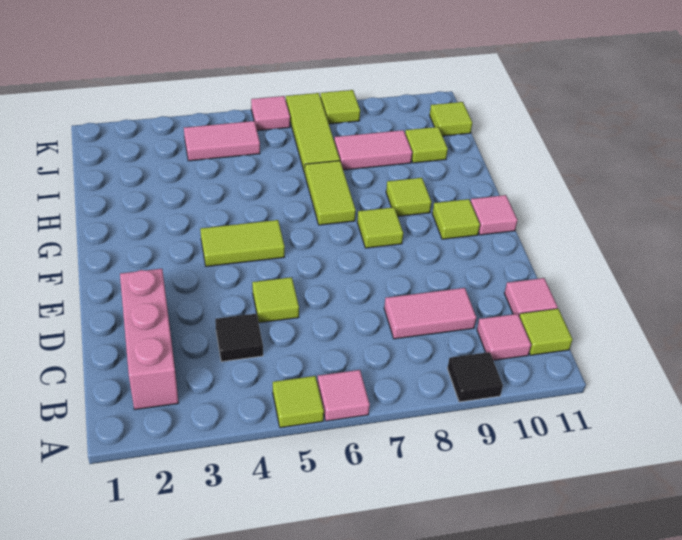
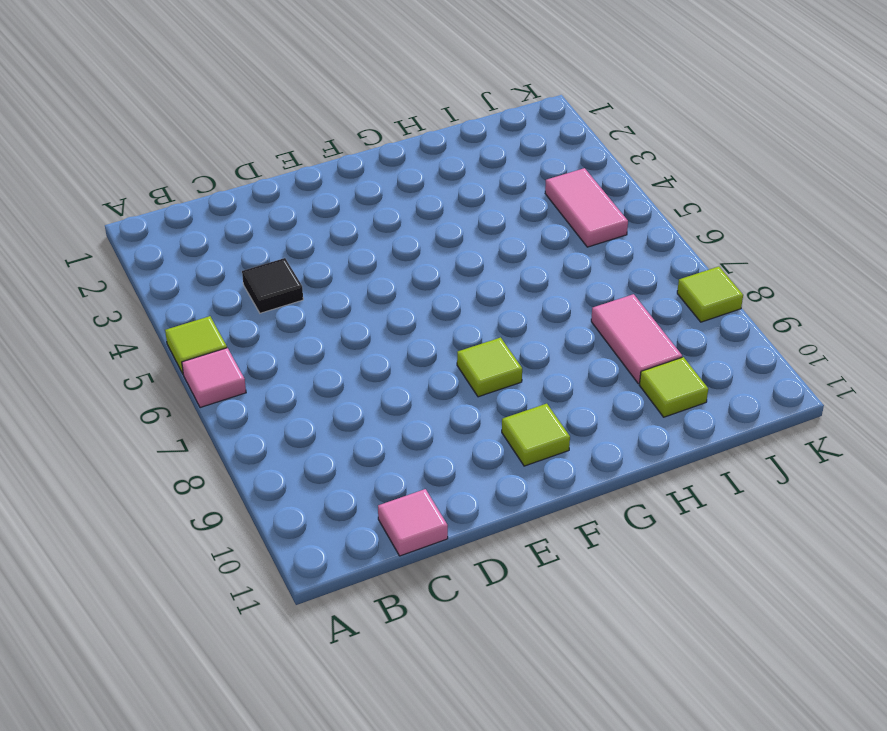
none -> black tile A9 level 1
none -> pink brick B2:D2 level 1
none -> pink tile B10 level 1

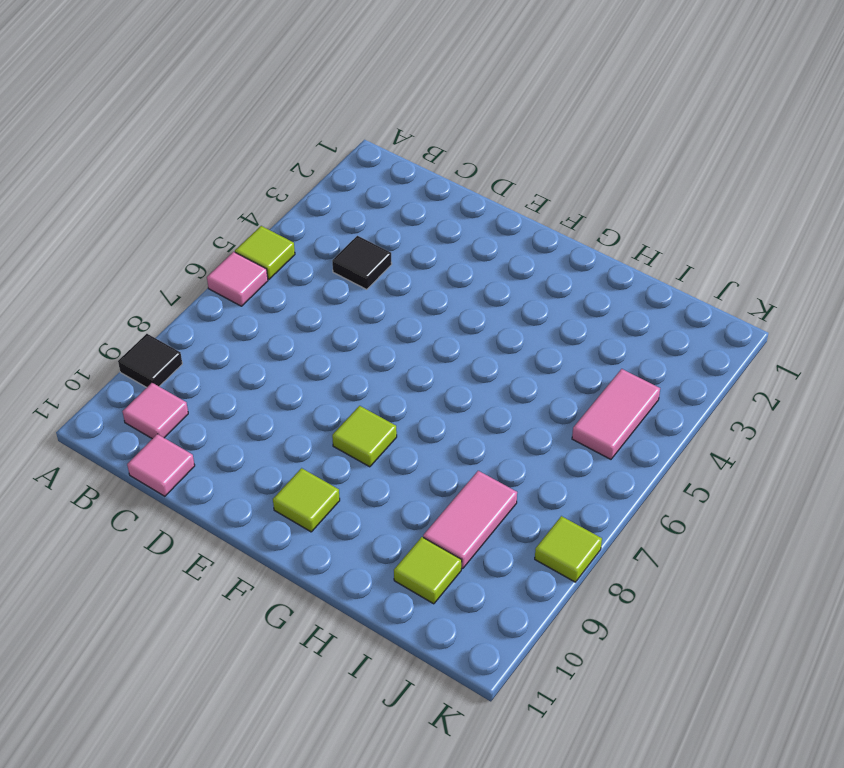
none -> pink brick B2:D2 level 1
none -> lime tile B11 level 1
none -> pink tile C8:C9 level 1

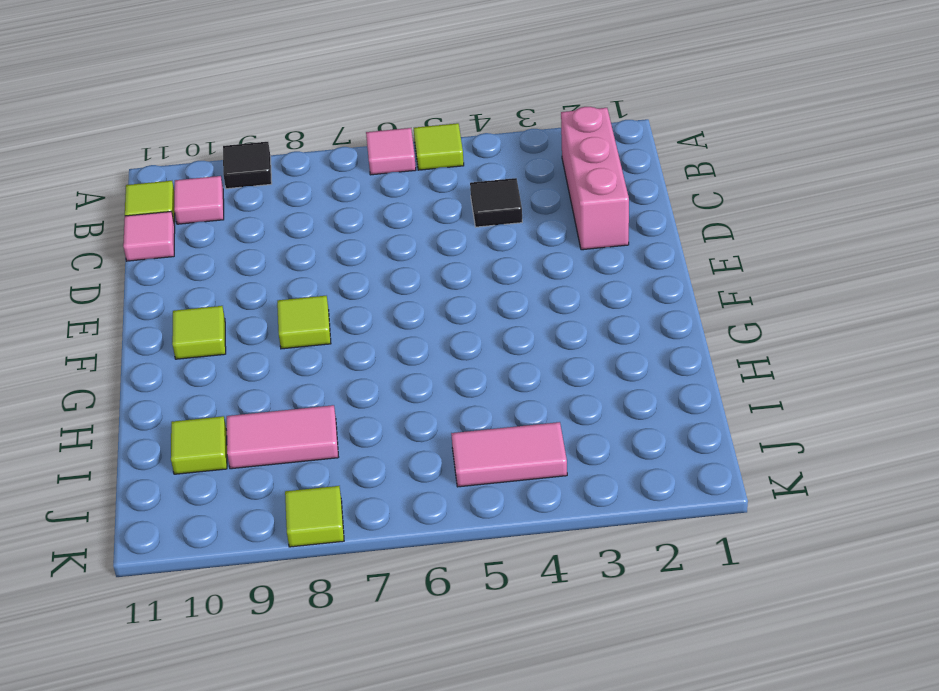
none -> pink tile C8:C9 level 1
none -> lime tile D5 level 1
none -> lime tile F4:F5 level 1

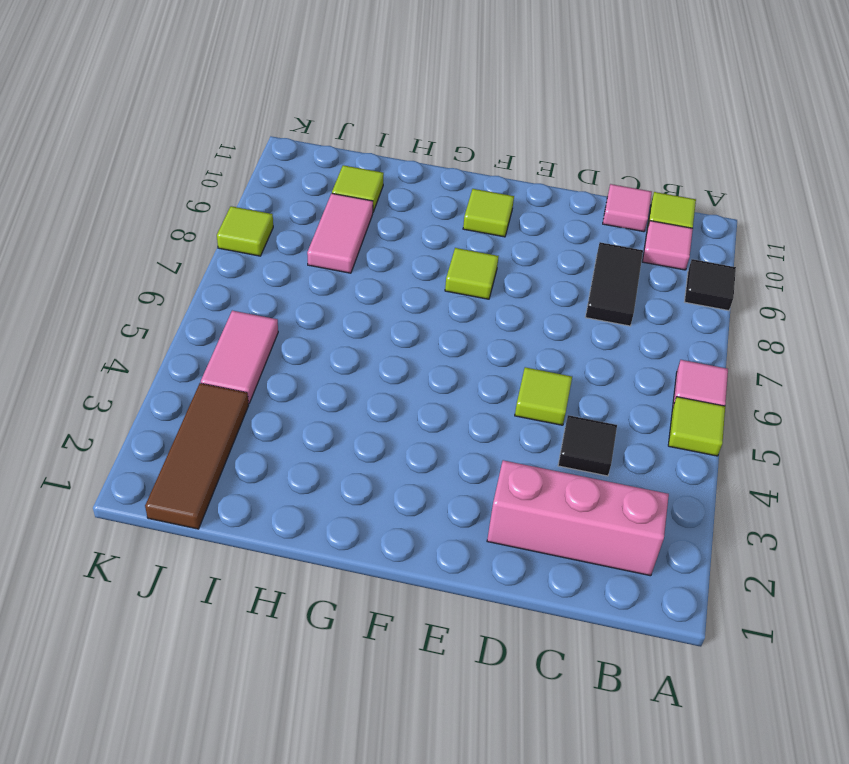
black tile C8:C9 level 1 -> pink tile C8:C9 level 1
brown tile J1:J3 level 1 -> none
none -> lime tile F4:F5 level 1
none -> pink tile F11 level 1
none -> lime tile G7:H7 level 1

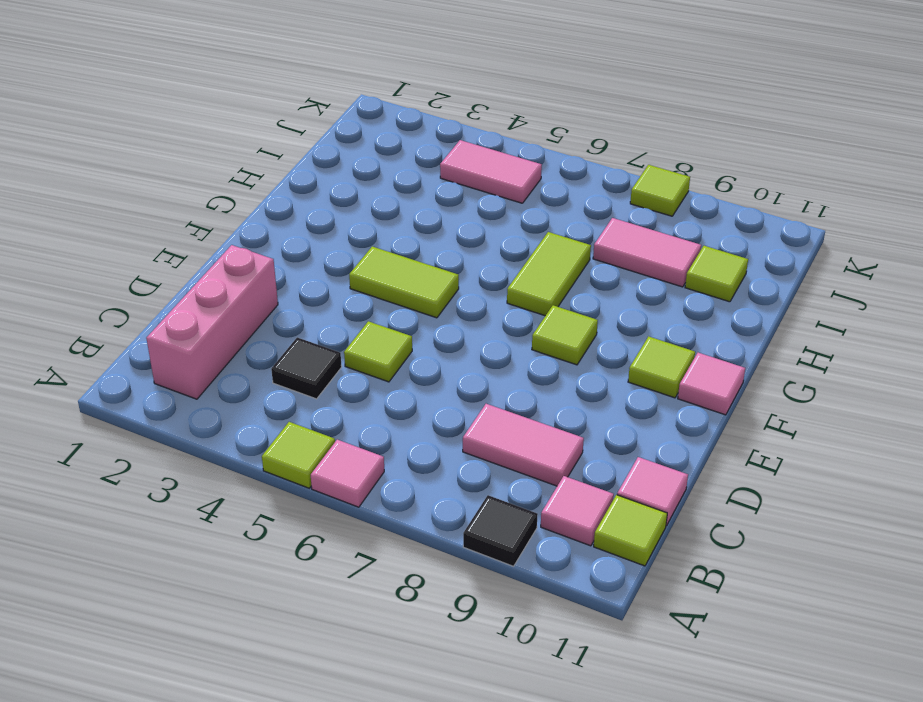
none -> lime tile G9 level 1
none -> lime tile I7:K7 level 1
none -> lime tile J11 level 1

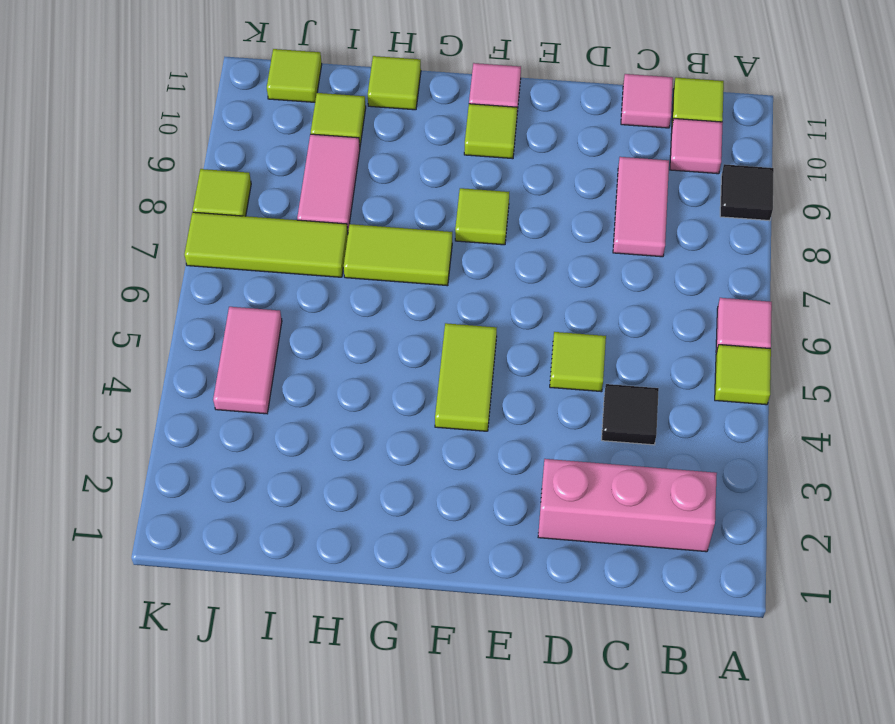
lime tile H11 level 1 -> lime tile G9 level 1
none -> pink tile K6 level 1

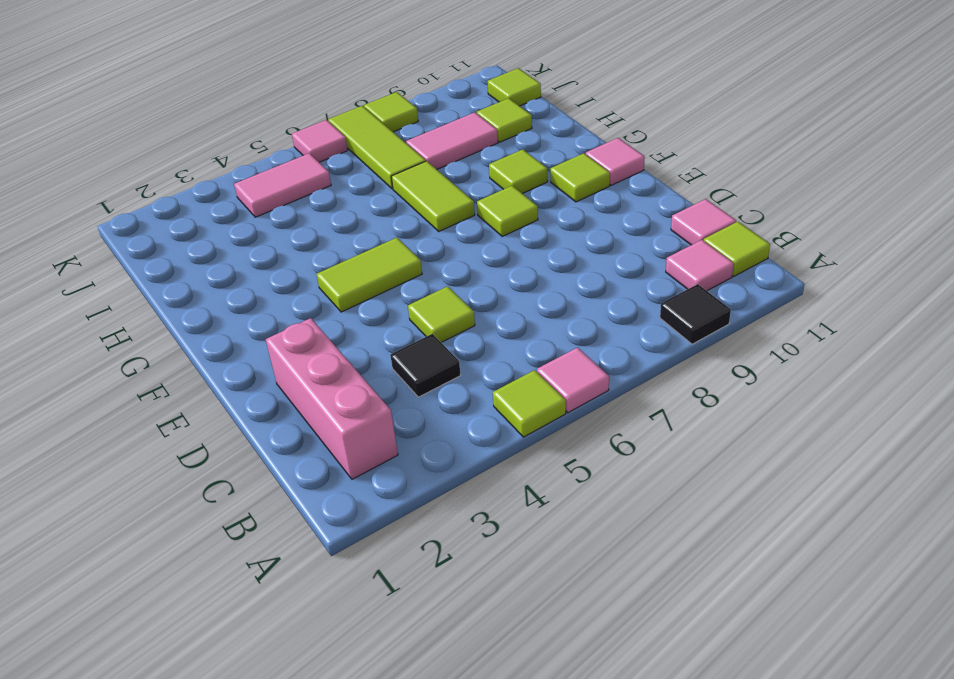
none -> pink tile C8:C9 level 1

